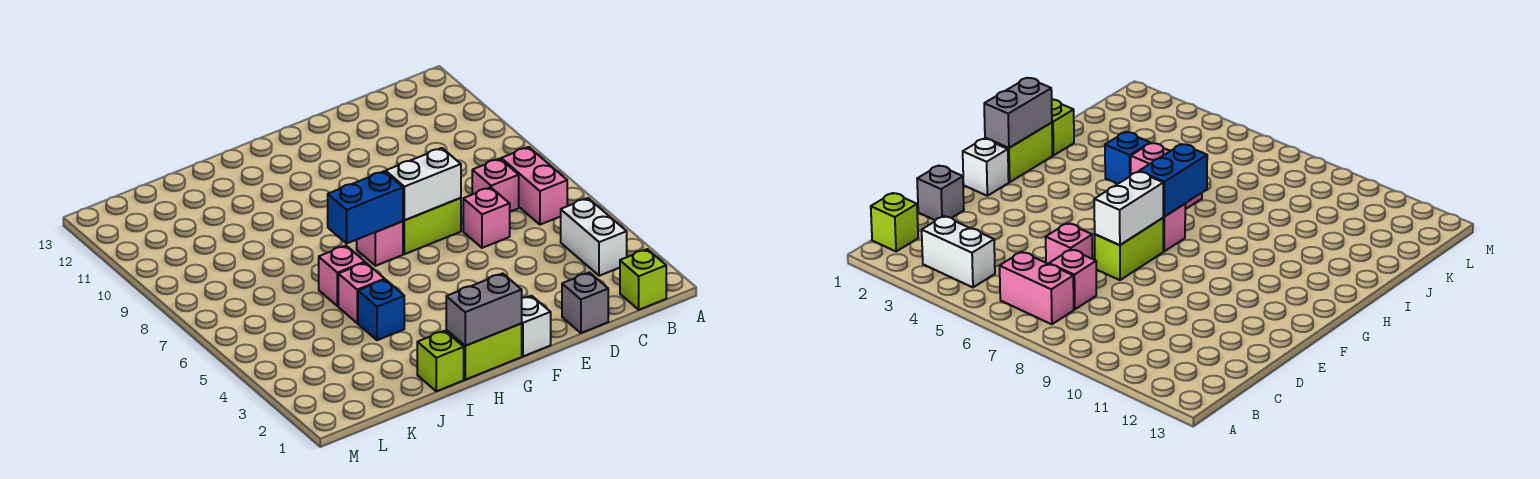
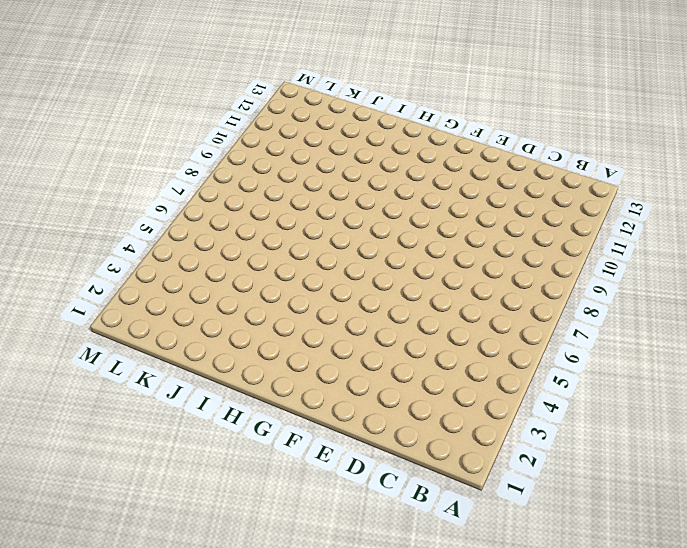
none -> lime brick B1 level 1
none -> white brick B3:B4 level 1
none -> pink brick B6:B7 level 1

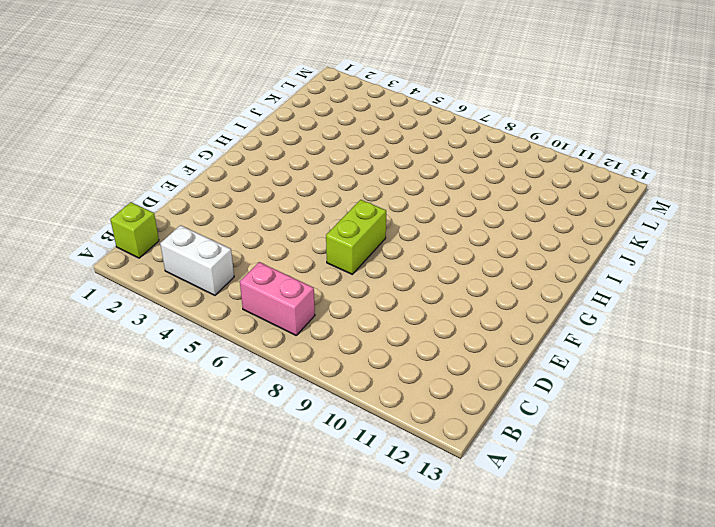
none -> pink brick C7 level 1
none -> grey brick D1 level 1
none -> pink brick D6 level 1

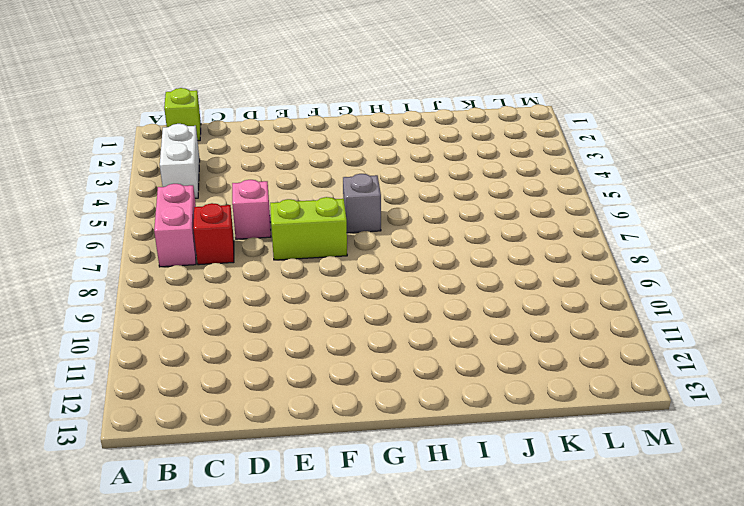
red brick C7 level 1 -> pink brick C7 level 1
grey brick G6 level 1 -> grey brick D1 level 1
none -> white brick F1 level 1
none -> lime brick G1:H1 level 1
none -> pink brick G7 level 1

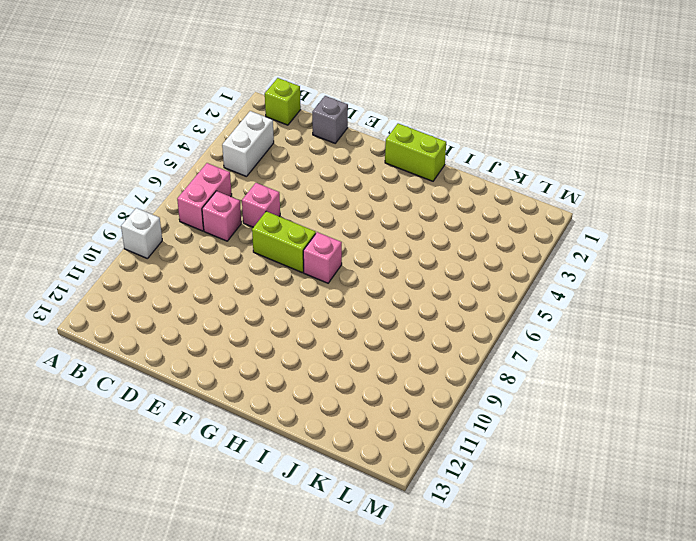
white brick A9 level 1 -> white brick F1 level 1
none -> lime brick I1 level 1
none -> blue brick I4 level 1
none -> pink brick I5 level 1

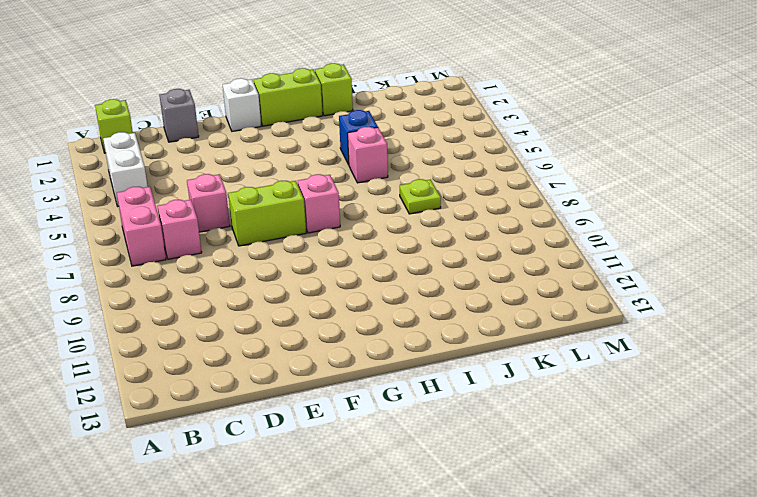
lime plate J7 level 1 -> none
none -> pink brick I6 level 1
none -> white brick E7:F7 level 2
none -> grey brick G1:H1 level 2

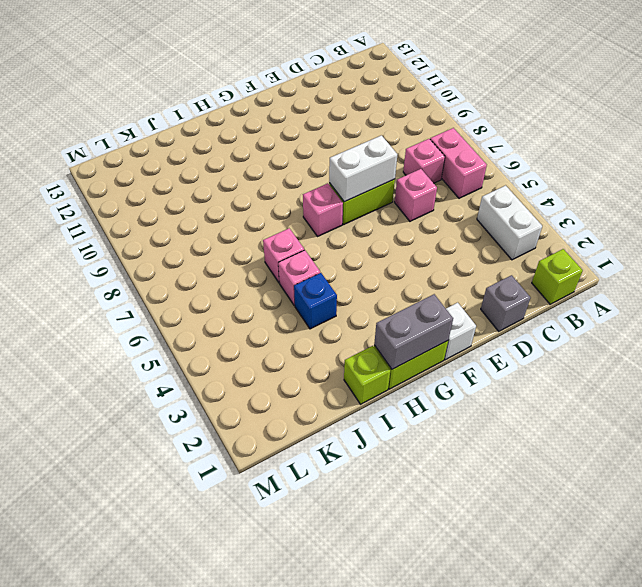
none -> blue brick G7:H7 level 2

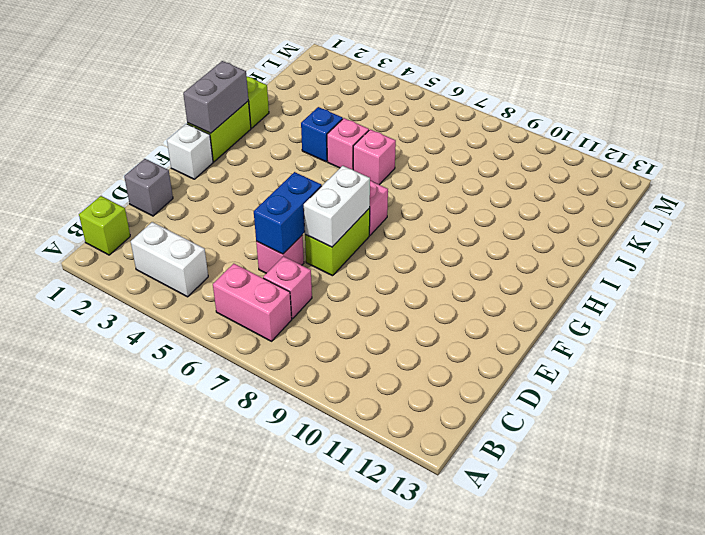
blue brick D6:E6 level 2 -> blue brick G7:H7 level 2

